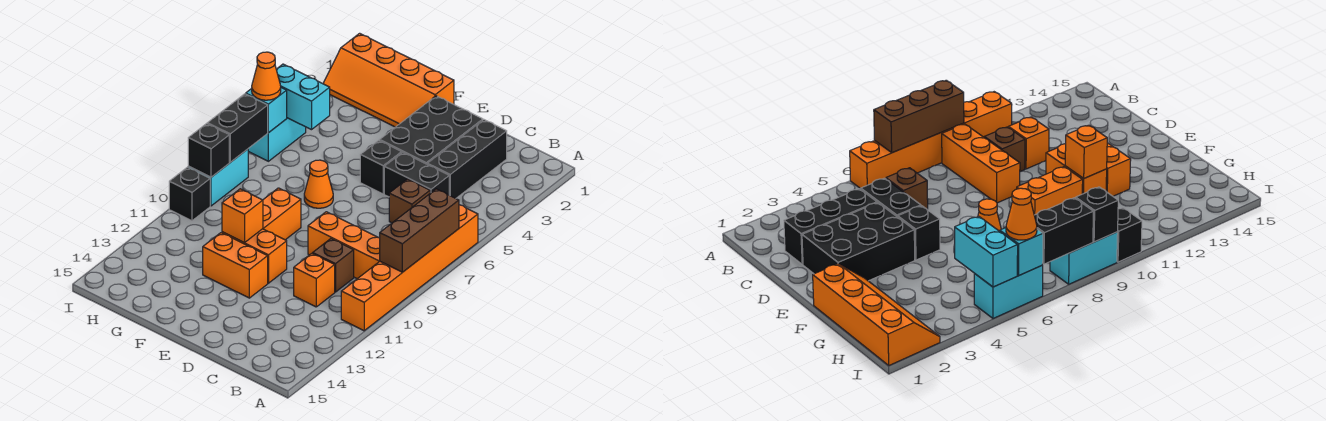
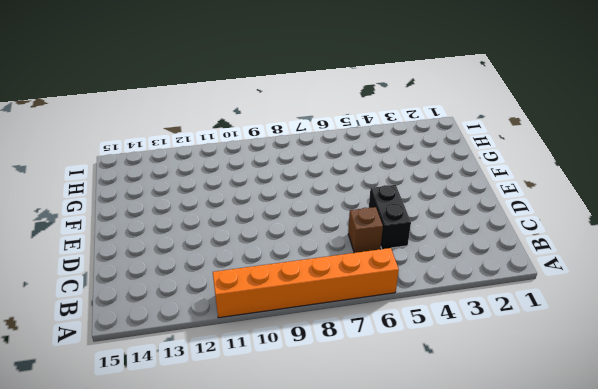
none -> orange brick B9:D9 level 1
none -> black brick C2:C4 level 1
none -> brown brick C10 level 1

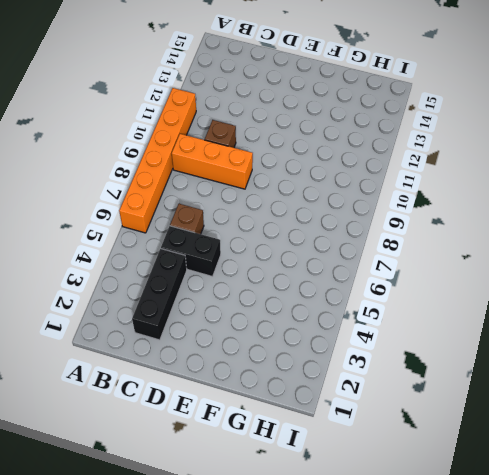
none -> orange brick C11 level 1
none -> black brick D2:E4 level 1
none -> black brick E5 level 1

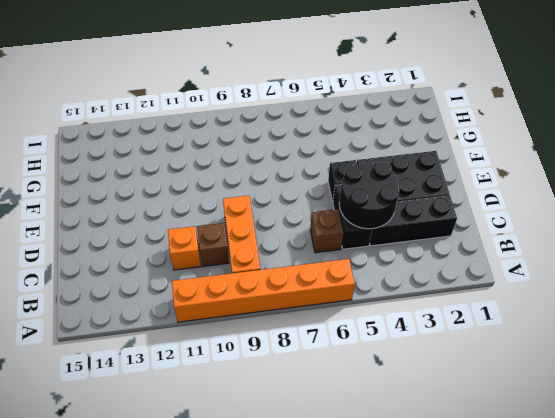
black round brick C4:D5 level 2 -> none
none -> orange brick E11:F11 level 1
none -> orange brick E12:F12 level 1
none -> orange slope F1:I2 level 1 top 1

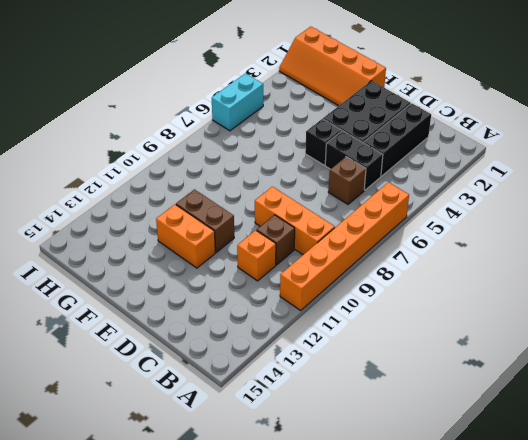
brown brick E11:F11 level 1 -> orange brick E11:F11 level 1
none -> orange cone F7 level 1
none -> orange brick F9:F10 level 1
none -> cyan brick I8:I9 level 1

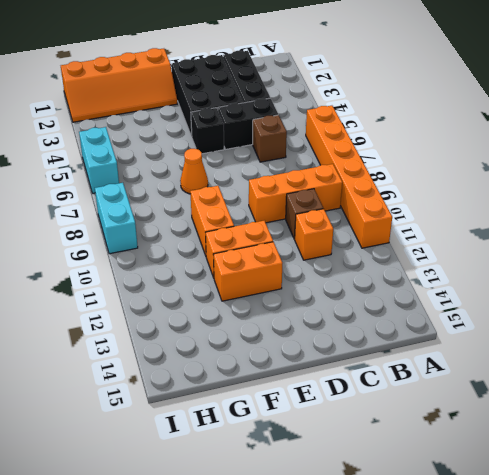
none -> black brick I10 level 1
none -> brown brick A7:A9 level 2
none -> orange brick F11 level 2

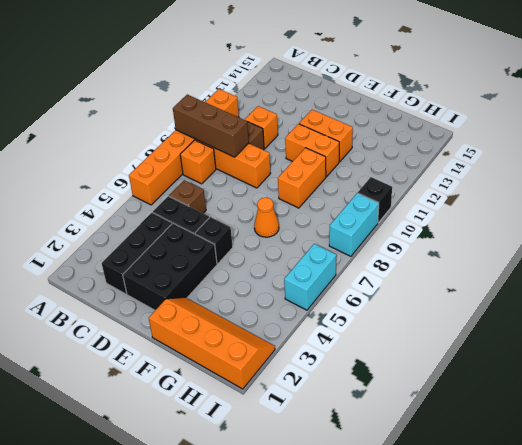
brown brick A9:C9 level 2 -> brown brick A7:A9 level 2
orange brick B8 level 1 -> orange brick F11 level 2
none -> cyan brick H5:I5 level 2
none -> cyan brick I6 level 2
none -> black brick I7:I8 level 2

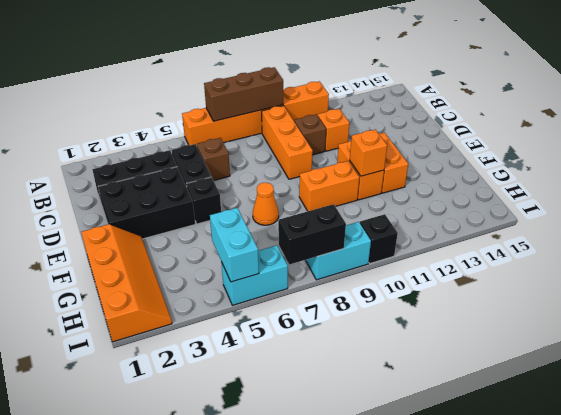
none -> cyan brick I6 level 2
none -> black brick I9 level 2
none -> orange cone I6 level 3

